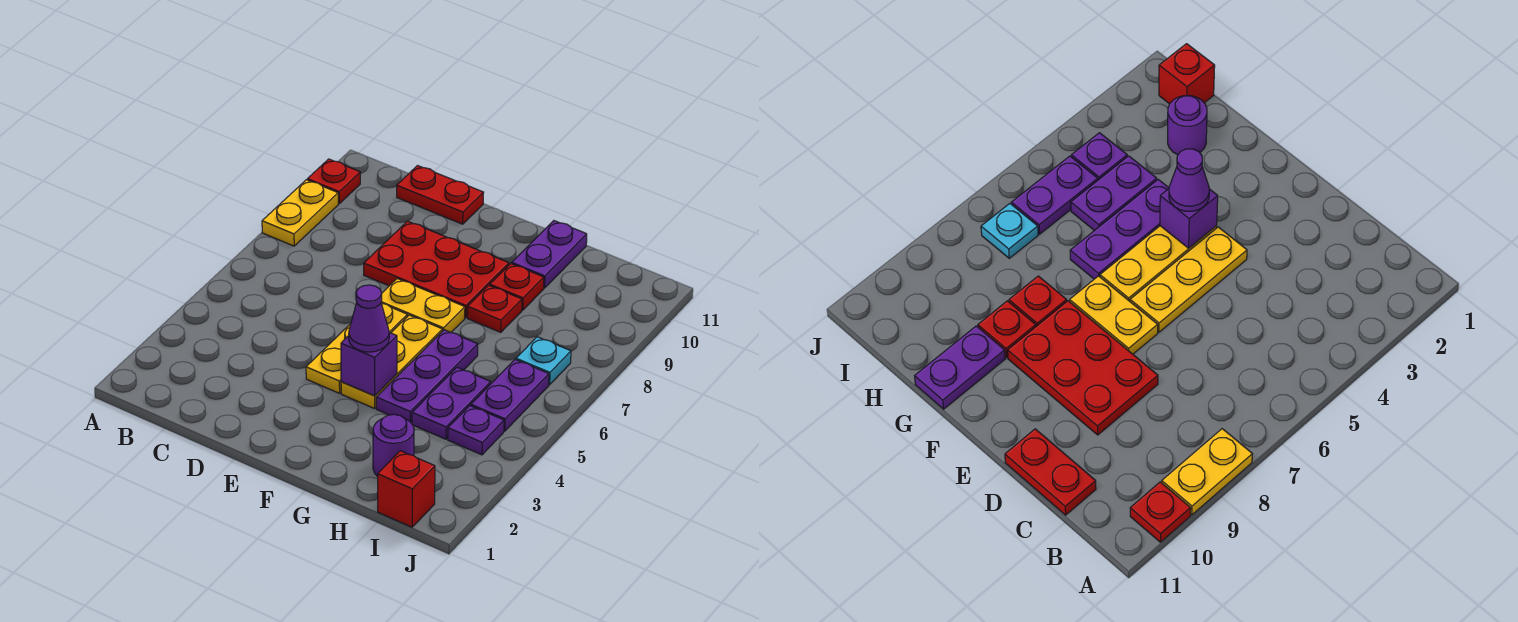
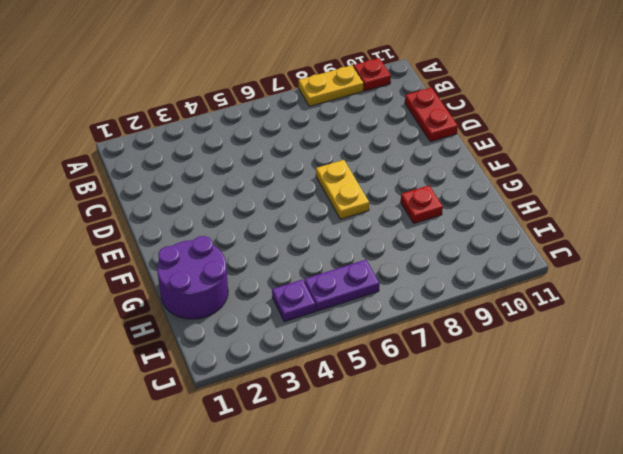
purple round brick G1:H2 level 1 -> purple round brick H2 level 1
none -> red plate D8:F9 level 1
none -> yellow plate E4:E6 level 1
none -> yellow plate F4:F6 level 1

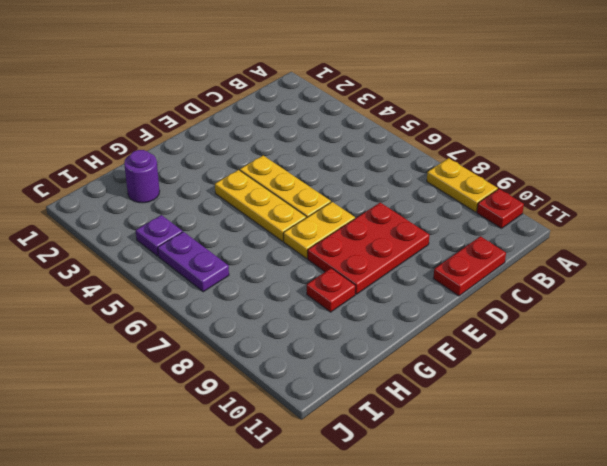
none -> purple plate G4:G6 level 1
none -> red plate G8 level 1
none -> purple plate G10:G11 level 1

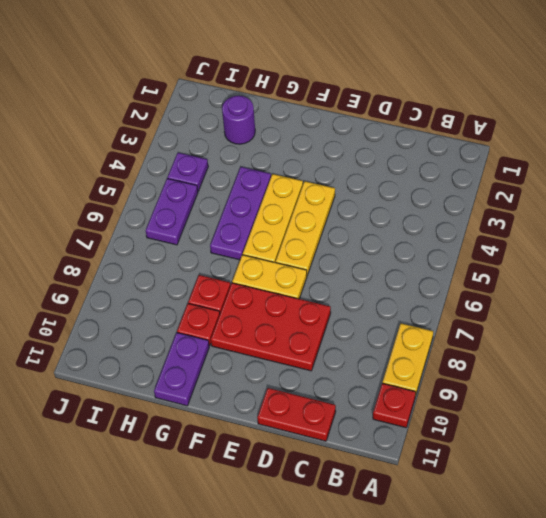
none -> purple plate H4:H5 level 1
none -> red brick I1 level 1
none -> cyan plate I7 level 1

